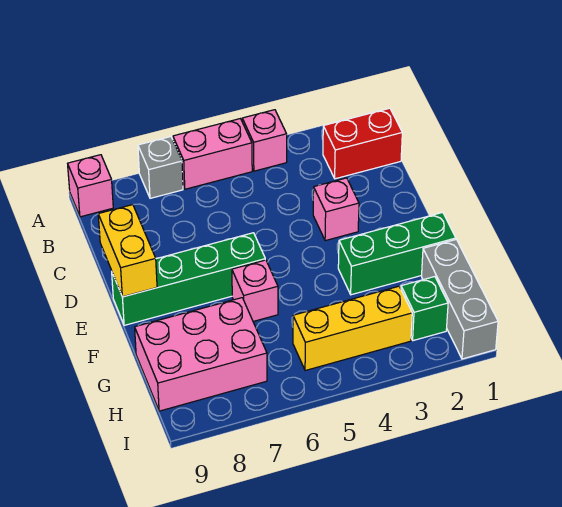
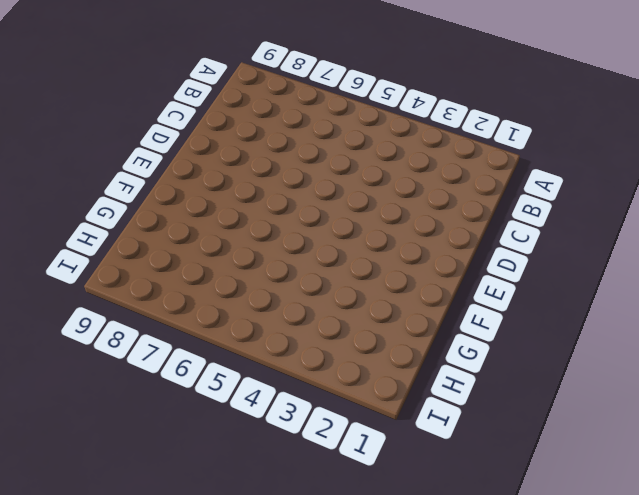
none -> pink brick A4 level 1
none -> pink brick A5:A6 level 1
none -> grey brick A7 level 1

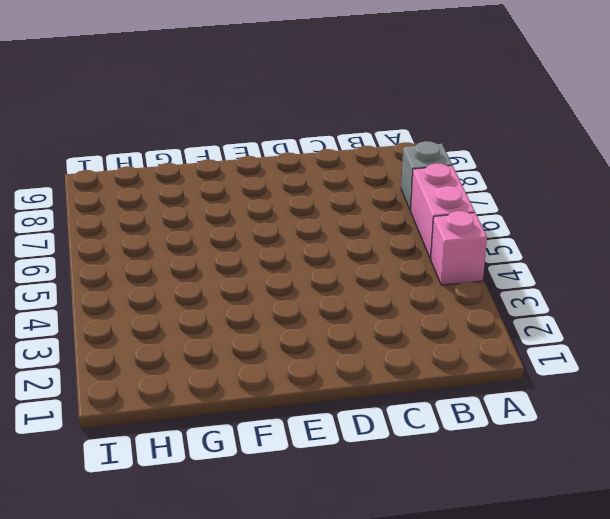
none -> pink brick A9 level 1
none -> red brick B1:B2 level 1
none -> pink brick D3 level 1

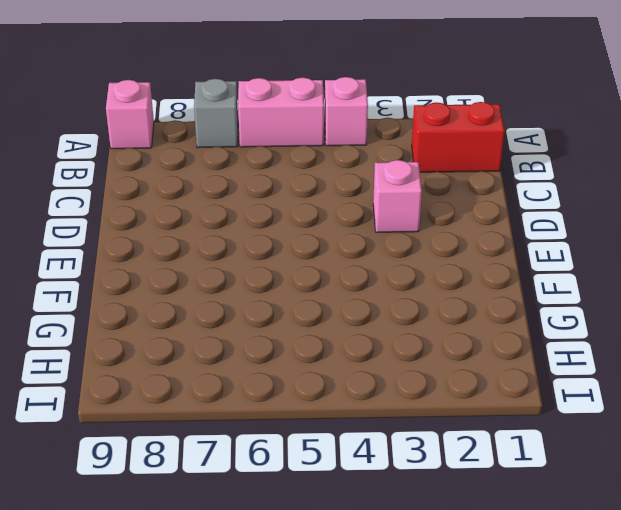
none -> green brick E6:E9 level 1
none -> green brick F1:F3 level 1
none -> pink brick F6 level 1

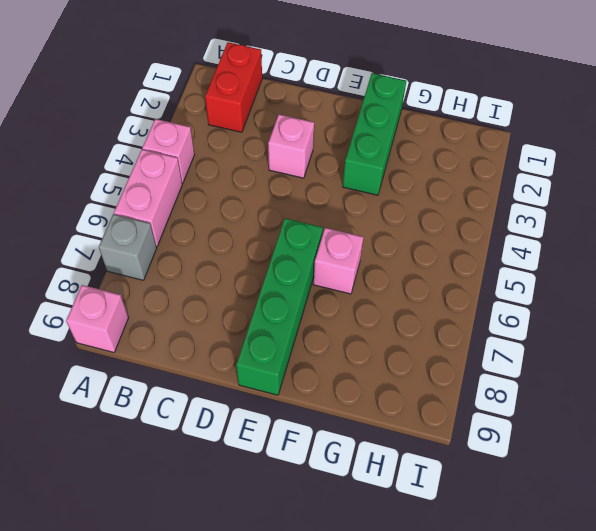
none -> grey brick G1:I1 level 1
none -> pink brick G7:H9 level 1
none -> green brick H2 level 1

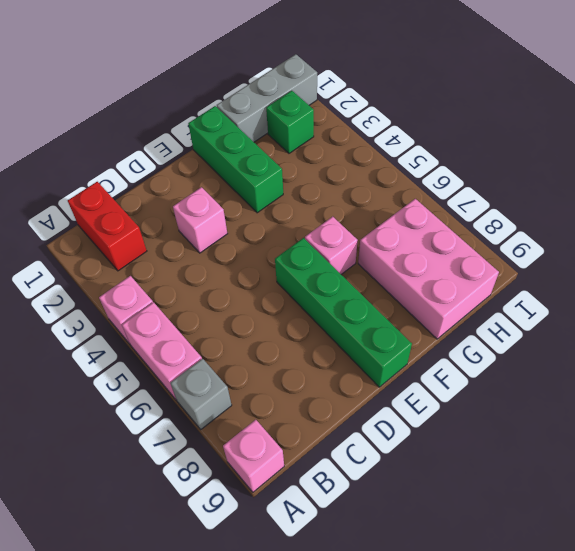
none -> yellow brick H3:H5 level 1
none -> yellow brick D9:E9 level 2

